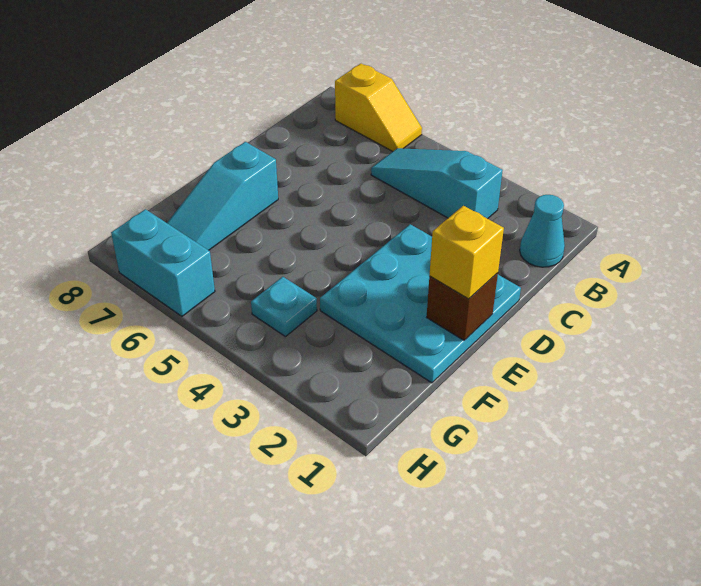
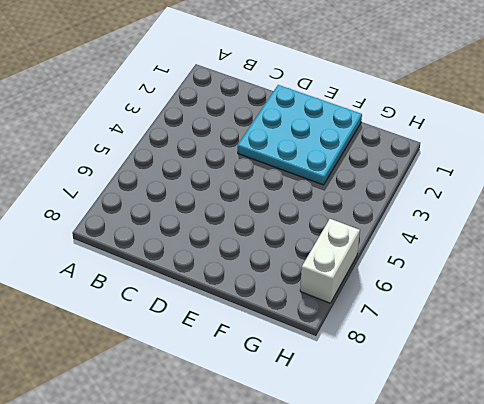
white brick H6:H7 level 1 -> cyan brick H6:H7 level 1
none -> yellow slope A6:A7 level 1 top 7
none -> cyan cone B1 level 1

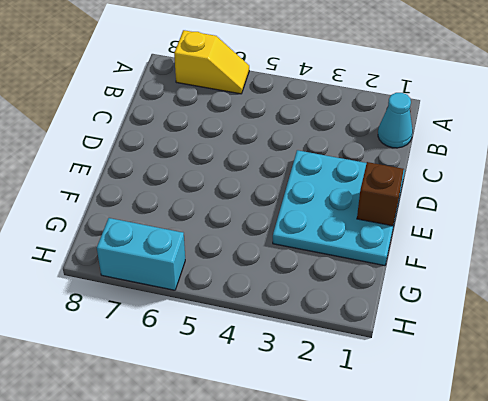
none -> cyan slope B3:B5 level 1 top 3
none -> cyan slope E7:G7 level 1 top E

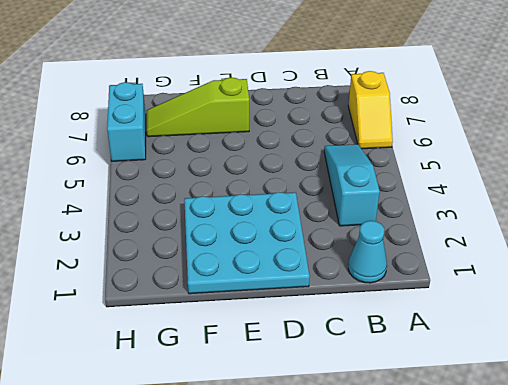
lime slope E7:G7 level 1 top E -> cyan slope E7:G7 level 1 top E
none -> cyan plate G4 level 1
none -> brown brick E1 level 2

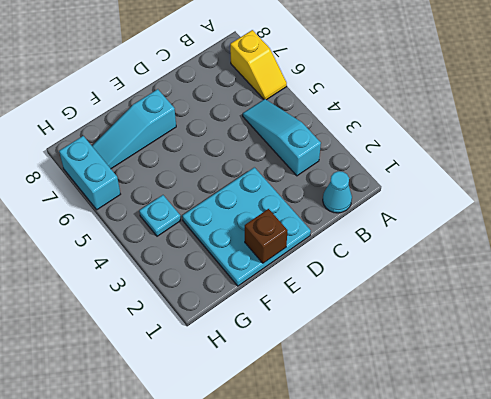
none -> yellow brick E1 level 3

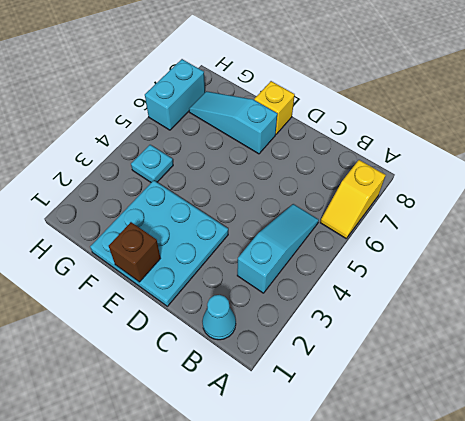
yellow brick E8 level 1 -> yellow brick E1 level 3

